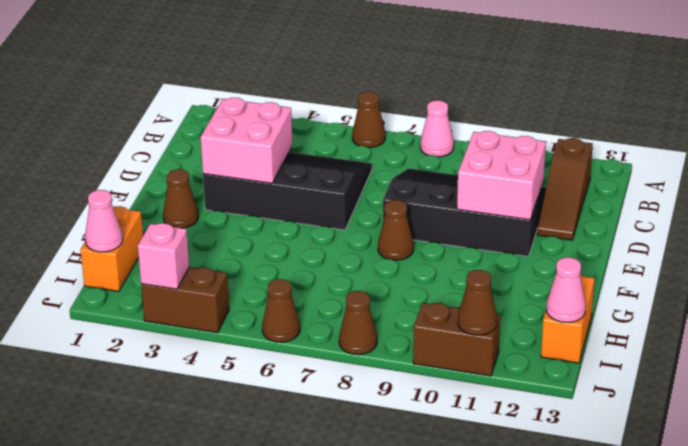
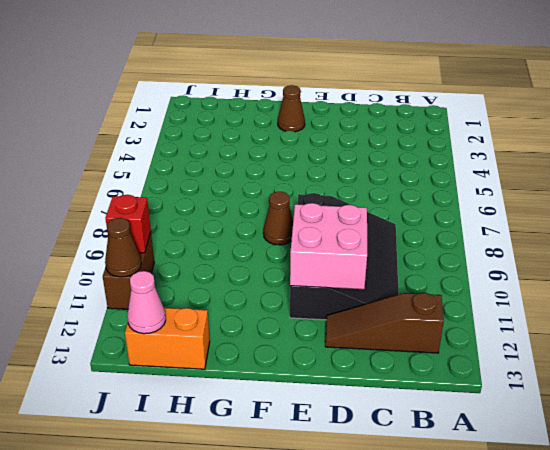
red brick J10 level 2 -> none
none -> brown cone A6 level 1
none -> pink cone A8 level 1
none -> black slope C3:E6 level 1 top E

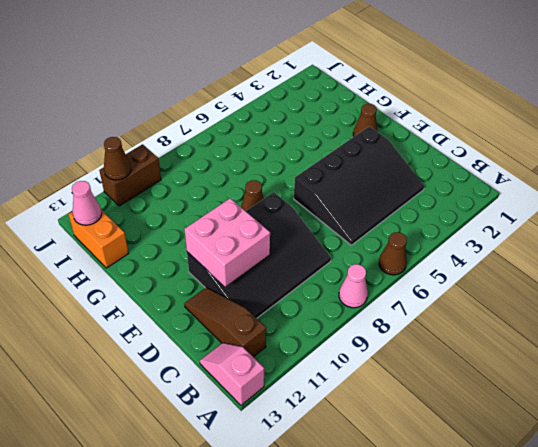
pink slope A13:B13 level 1 top A -> none
none -> orange brick H1:I1 level 1
none -> brown brick J3:J4 level 1
none -> brown cone J6 level 1

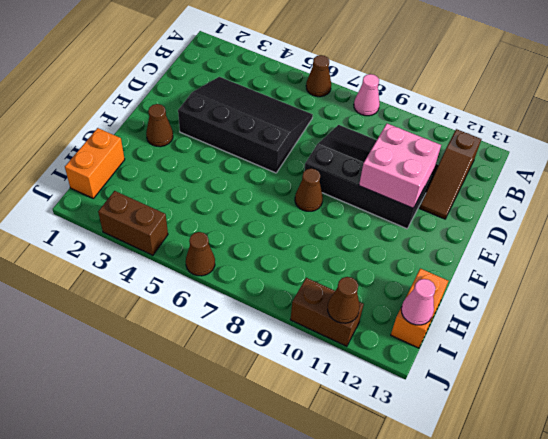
none -> brown cone J8 level 1
none -> pink brick D3:E4 level 2
none -> pink cone I1 level 2

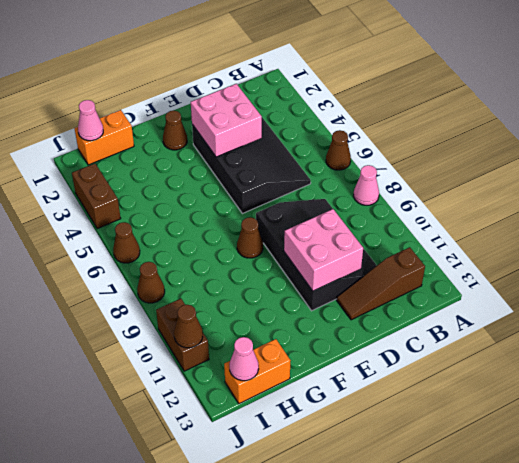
none -> pink brick J3 level 2

